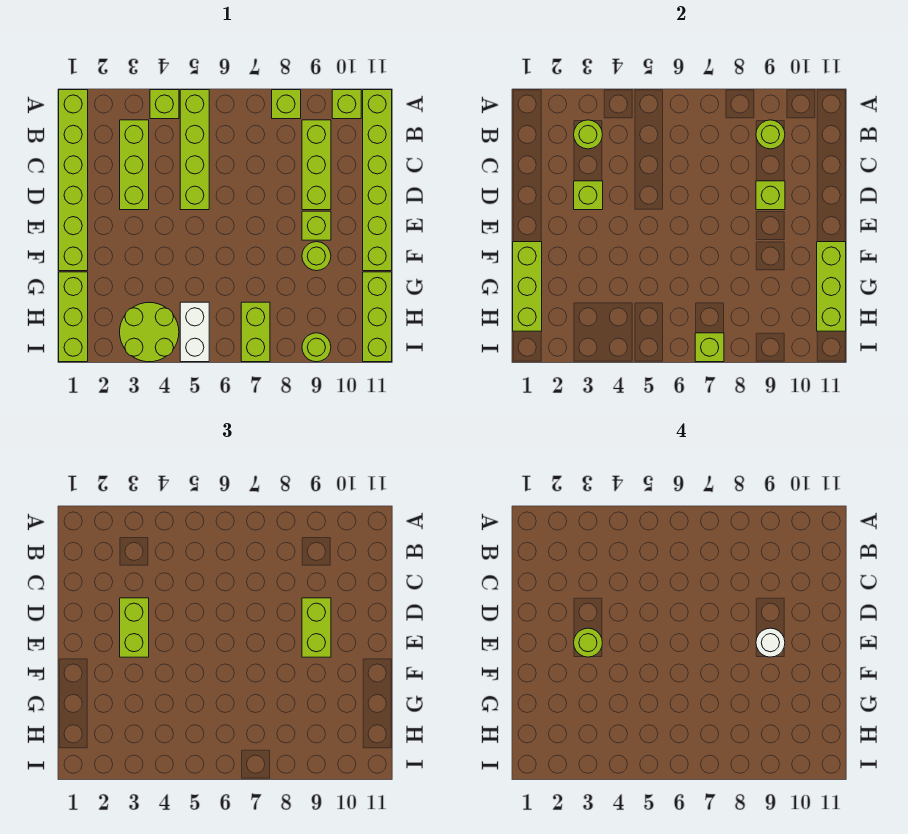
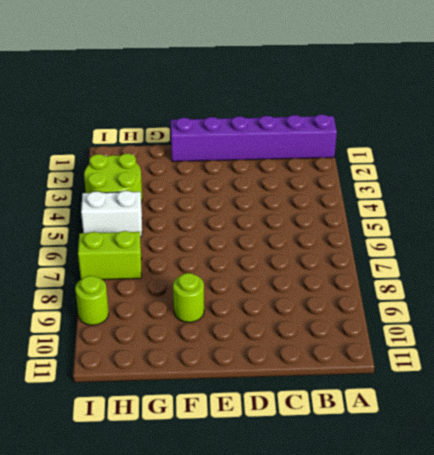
purple brick A1:F1 level 1 -> lime brick A1:F1 level 1
none -> lime brick A4 level 1
none -> lime brick A5:D5 level 1
none -> lime brick A8 level 1

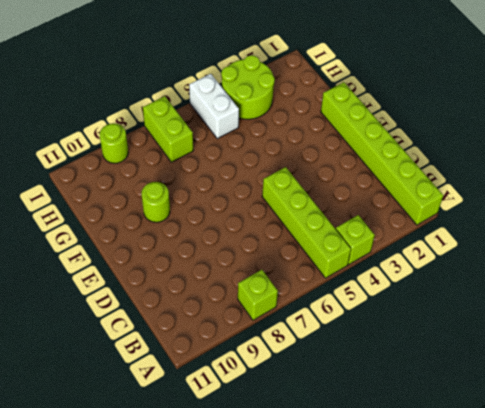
none -> lime brick A10 level 1
none -> lime brick A11:F11 level 1
none -> lime brick B3:D3 level 1

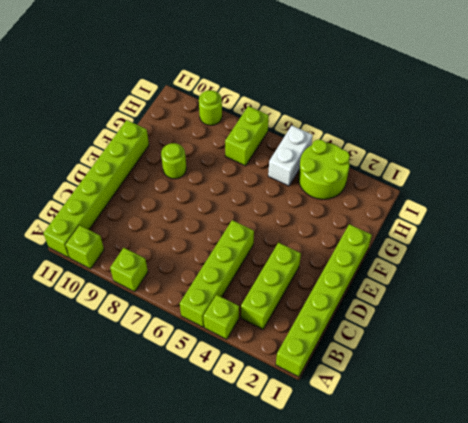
none -> lime brick B9:D9 level 1
none -> lime brick E9 level 1
none -> lime brick G1:I1 level 1

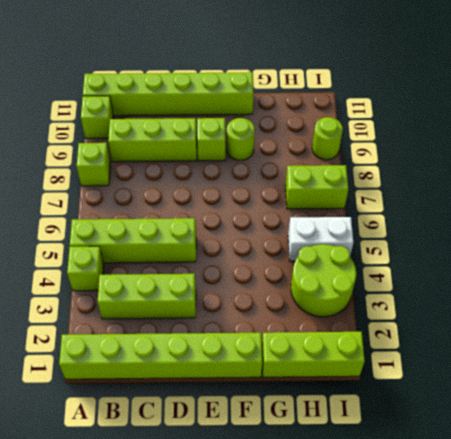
none -> lime brick G11:I11 level 1
none -> lime round brick B3 level 2
none -> lime round brick B9 level 2

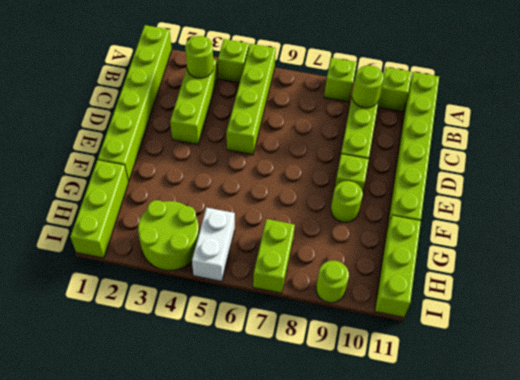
none -> lime brick D3 level 2
none -> lime brick D9 level 2
none -> lime brick F1:H1 level 2

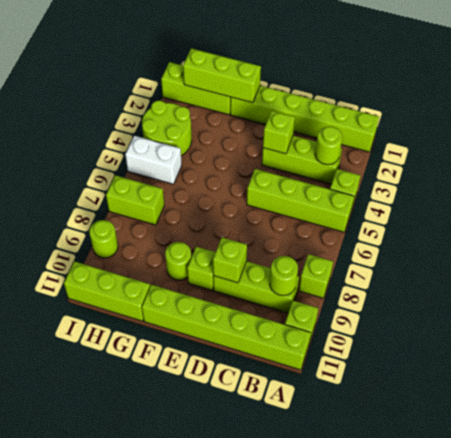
none -> lime brick F11:H11 level 2
none -> lime brick I7 level 2
none -> lime brick D3:E3 level 3

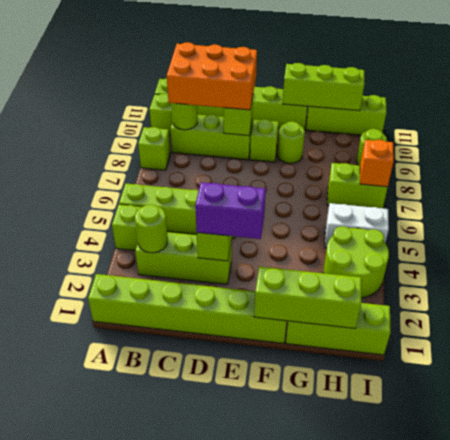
orange brick B9:D10 level 3 -> lime brick D9:E9 level 3
purple brick D3:E3 level 3 -> lime brick D3:E3 level 3
orange brick I7 level 2 -> lime brick I7 level 2
none -> lime round brick E3 level 4
none -> white round brick E9 level 4

